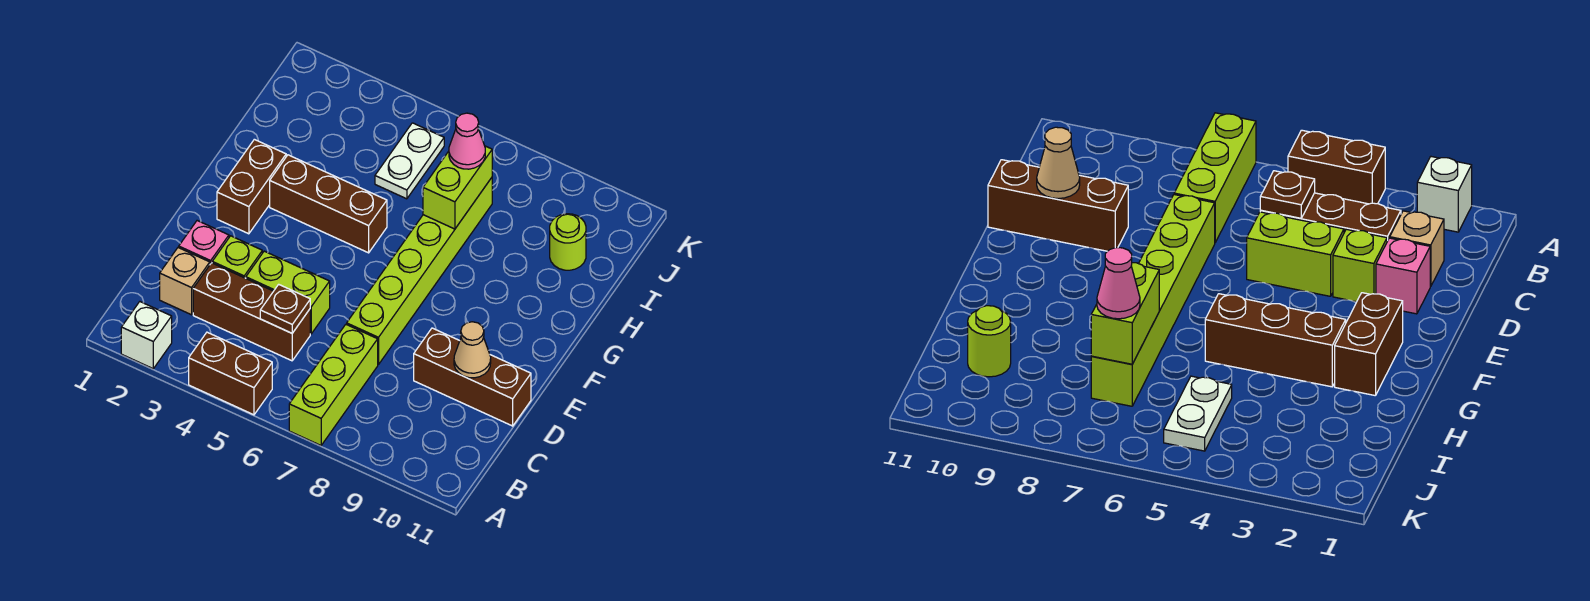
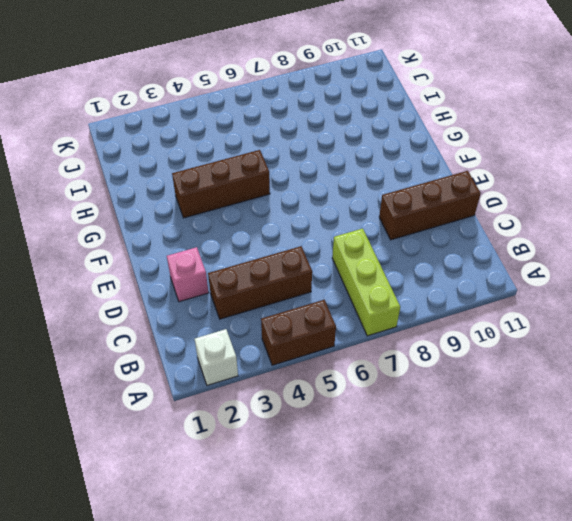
none -> tan brick C2 level 1
none -> lime brick D3 level 1
none -> lime brick D4:D5 level 1

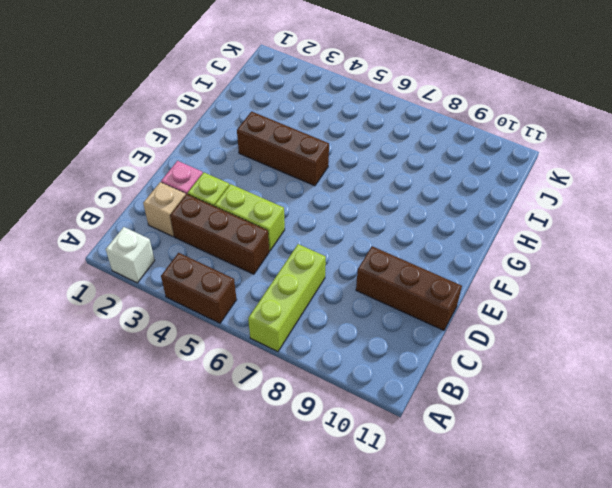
none -> lime brick D7:I7 level 1
none -> brown brick F2:G2 level 1
none -> white plate I5:J5 level 1

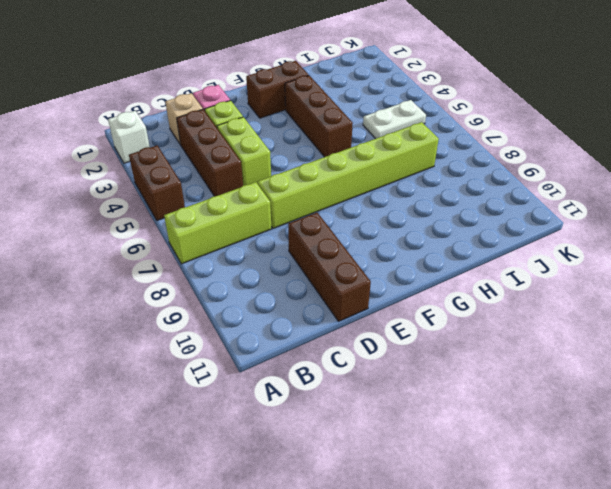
none -> lime round brick I10 level 1
none -> brown plate C5 level 2
none -> tan cone D10 level 2

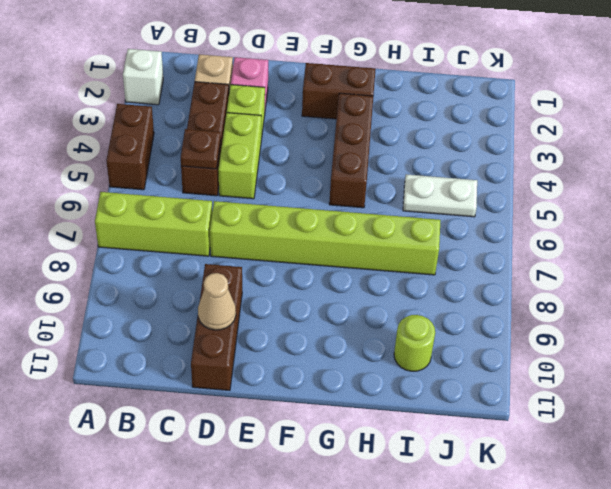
none -> lime brick H7:I7 level 2
none -> pink cone I7 level 3

